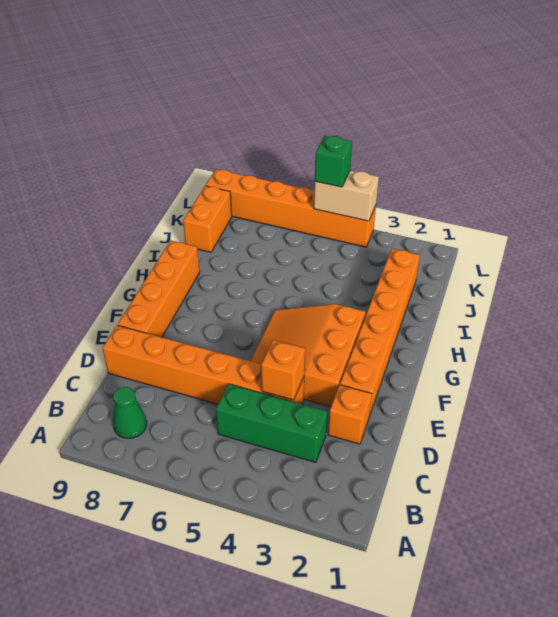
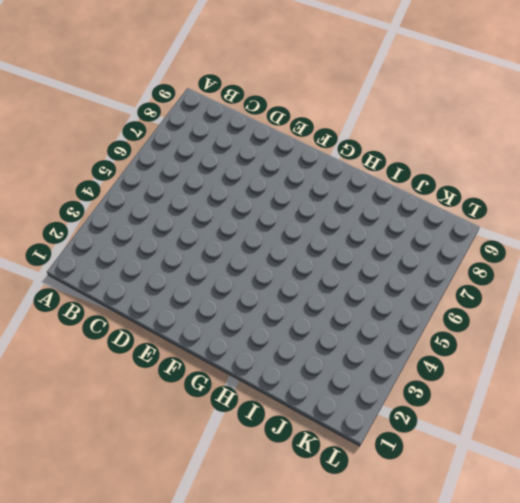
none -> green cone B8 level 1
none -> green brick C3:C5 level 1
none -> orange brick D2 level 1

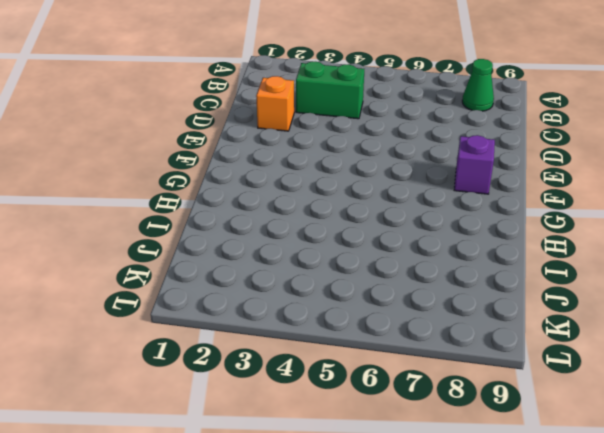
green brick C3:C4 level 1 -> green brick C3:C5 level 1
purple brick F8 level 1 -> none
none -> orange brick D4:D9 level 1
none -> orange brick E2:J2 level 1
none -> orange slope E3:G5 level 1 top 3

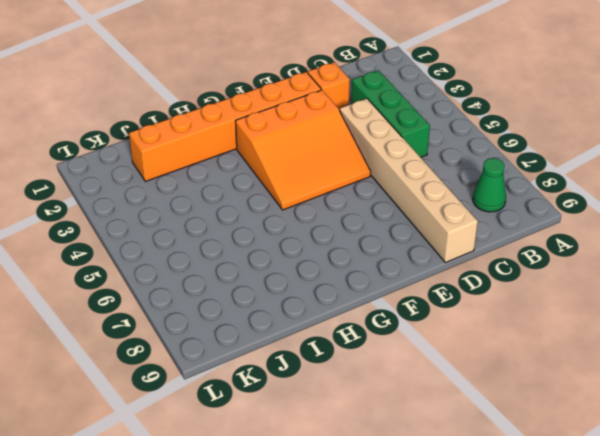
tan brick D4:D9 level 1 -> orange brick D4:D9 level 1
none -> orange brick E9:H9 level 1
none -> orange brick J9:K9 level 1
none -> orange brick L4:L9 level 1

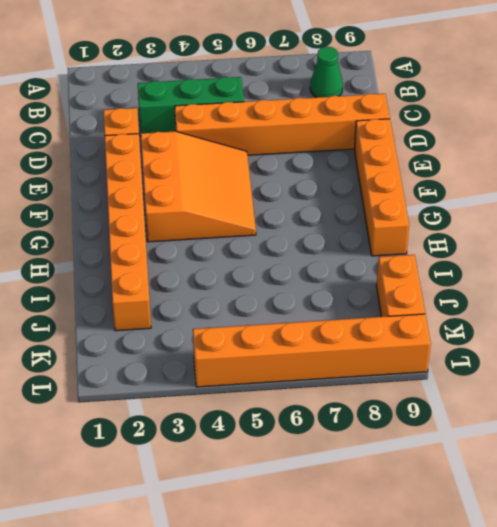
none -> orange brick D4 level 2
none -> tan brick L4:L5 level 2
none -> green brick L5 level 3

